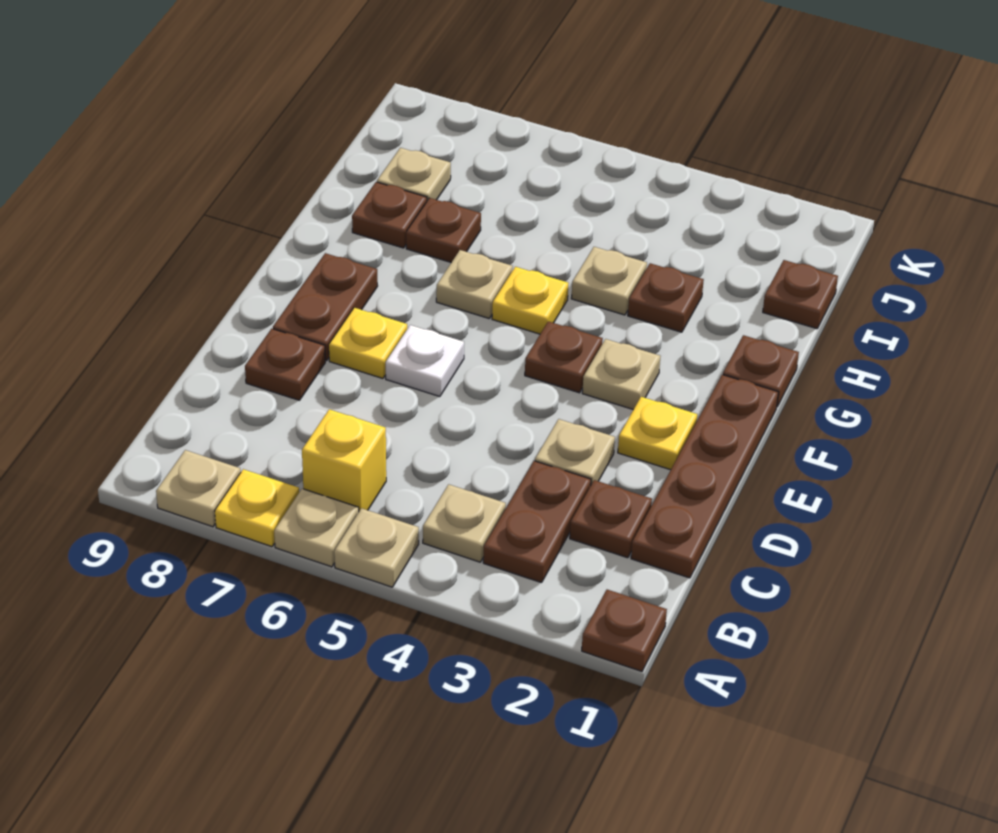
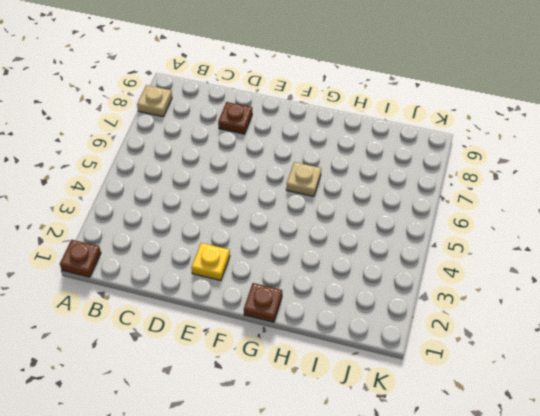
none -> tan plate A5 level 1
none -> tan plate A6 level 1
none -> yellow plate A7 level 1

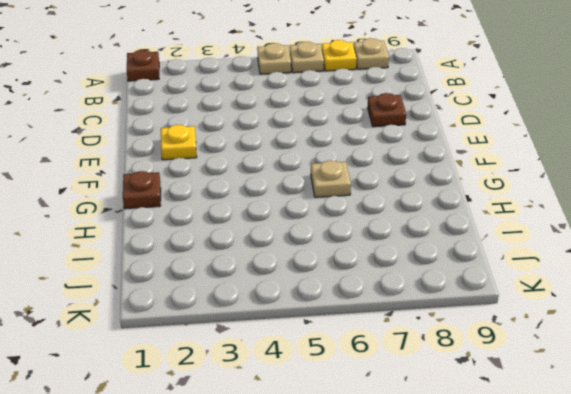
none -> brown plate B3:C3 level 1
none -> tan plate B4 level 1
none -> yellow brick B6 level 1

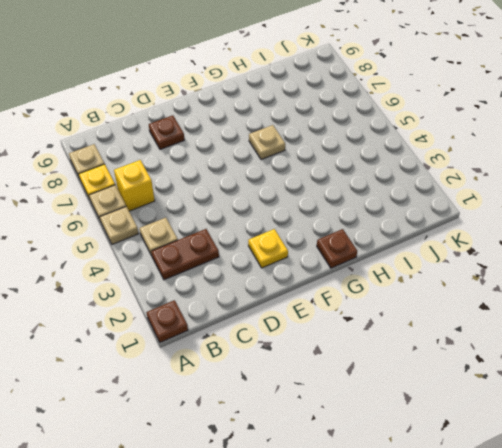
none -> brown plate C1:F1 level 1
none -> brown plate C2 level 1
none -> tan plate D3 level 1

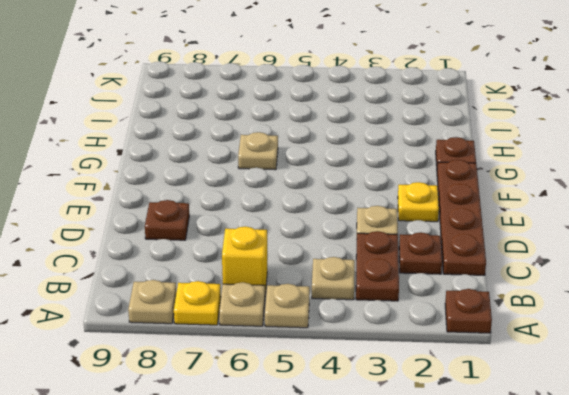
none -> white plate E6 level 1
none -> yellow plate E7 level 1
none -> brown plate E8:F8 level 1

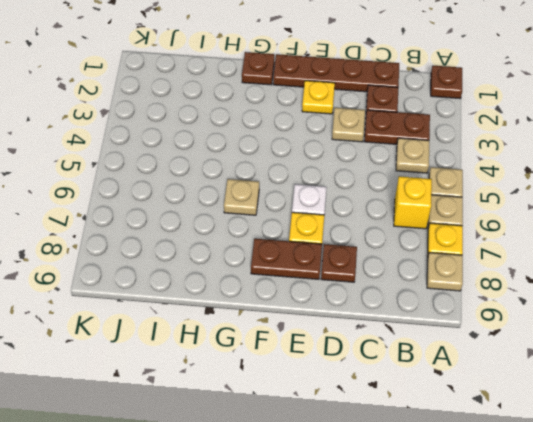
none -> tan plate F3 level 1
none -> brown plate F4 level 1
none -> yellow plate G5 level 1

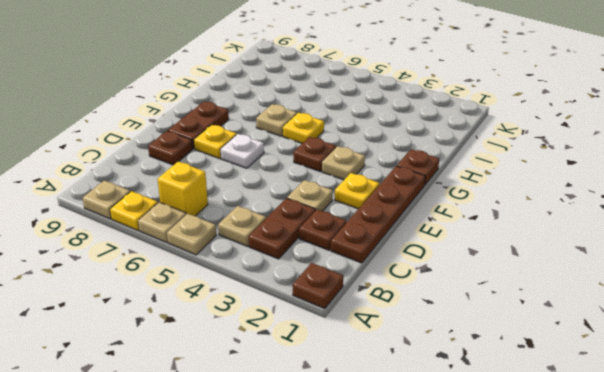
none -> brown plate H3 level 1
none -> tan plate H4 level 1
none -> brown plate H7 level 1

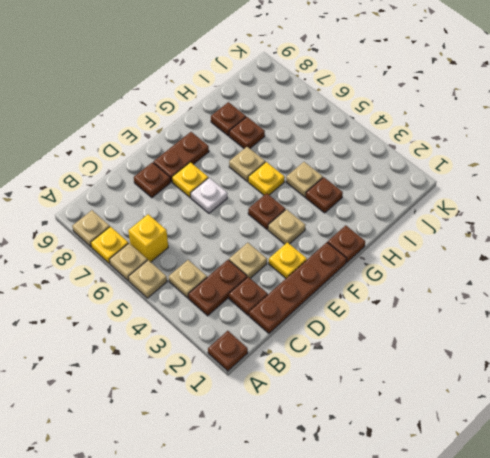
none -> brown plate I1 level 1
none -> tan plate I8 level 1

